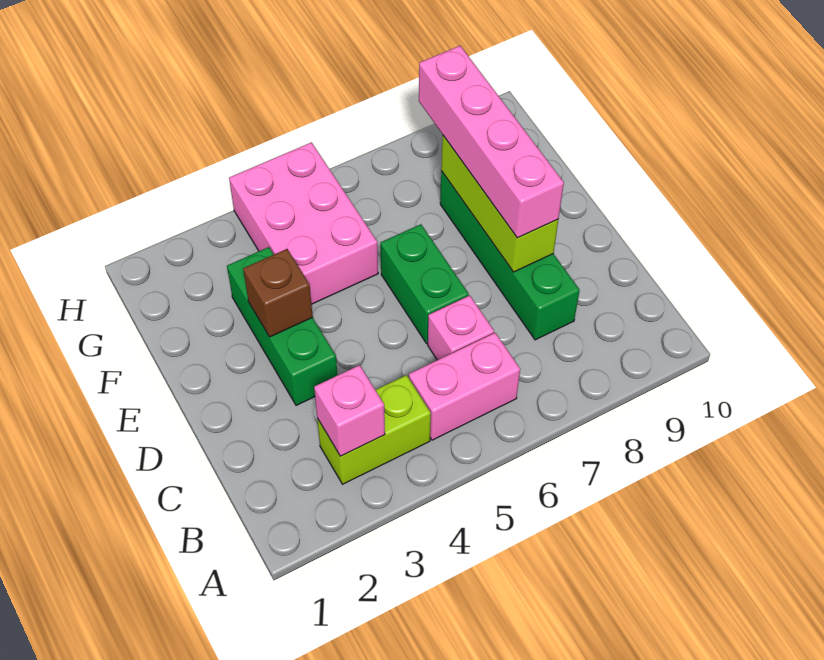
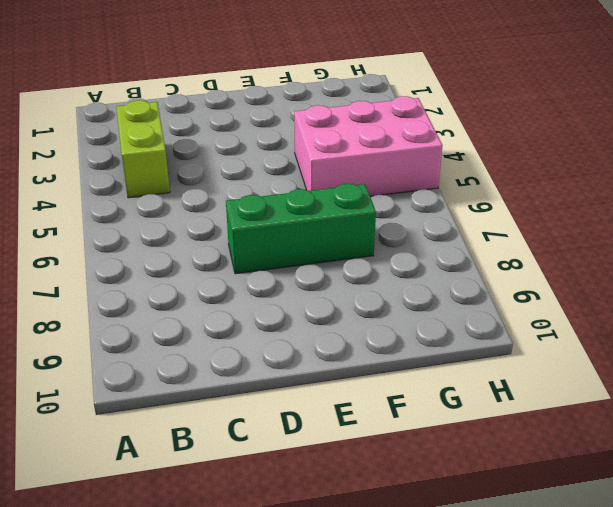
green brick D7:F7 level 1 -> green brick D3:F3 level 1
none -> pink brick B5:B6 level 1
none -> pink brick C6 level 1

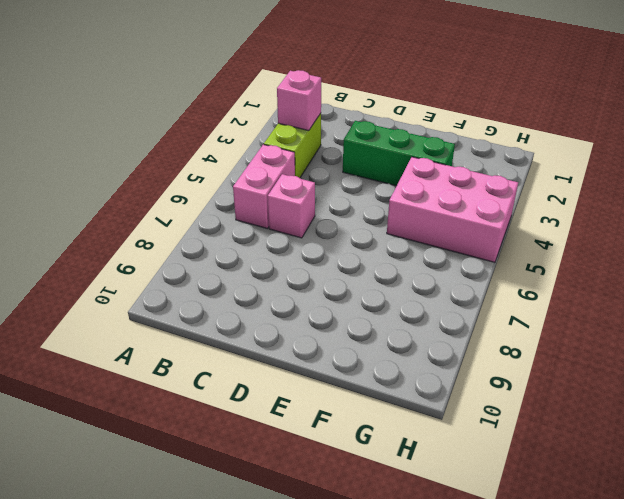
none -> green brick C8:F8 level 1
none -> green brick D6:E6 level 1

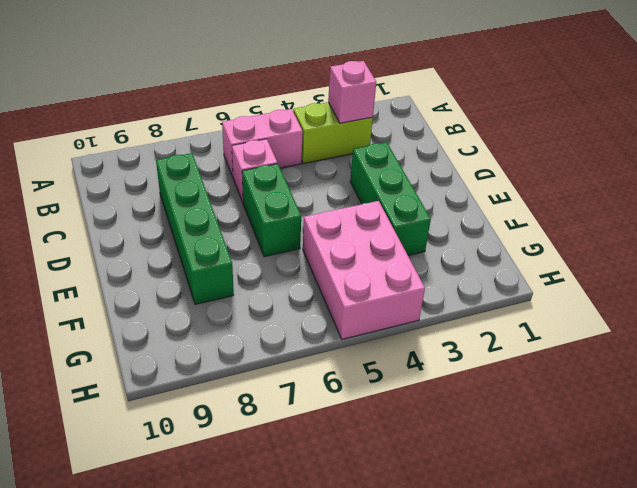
none -> lime brick D8:F8 level 2
none -> brown brick E3 level 2

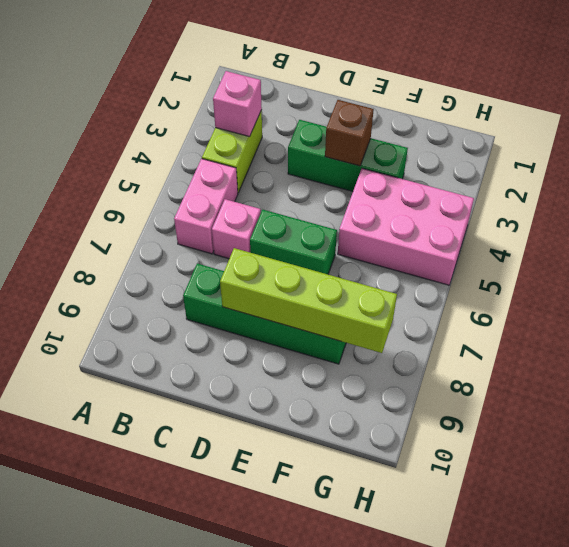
lime brick D8:G8 level 2 -> lime brick D8:F8 level 2
none -> pink brick D8:G8 level 3

